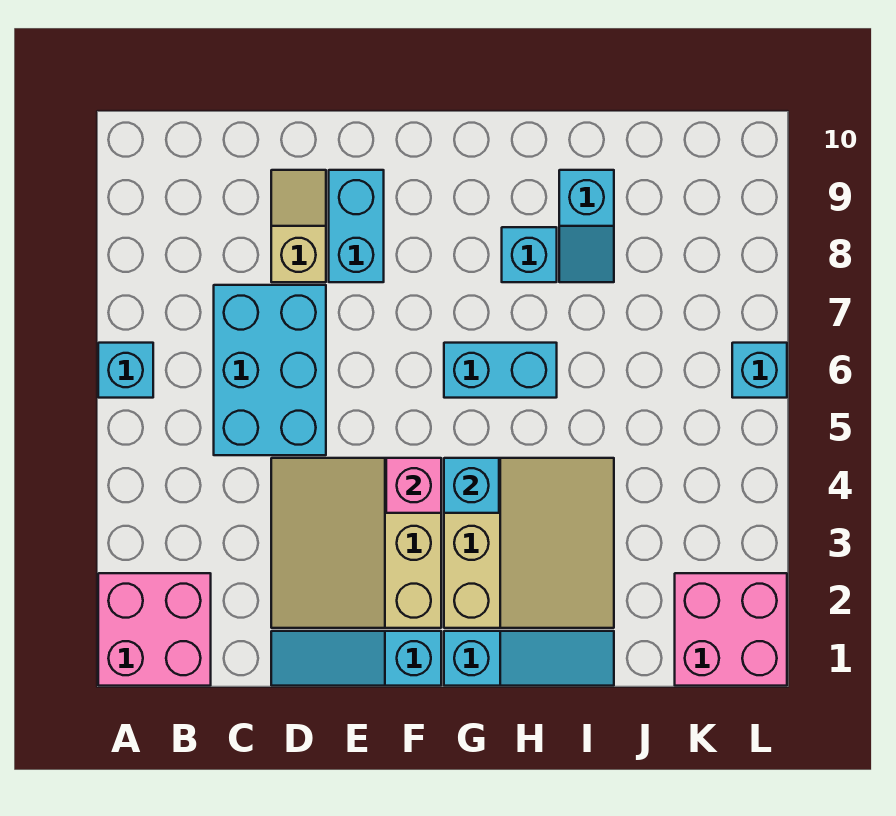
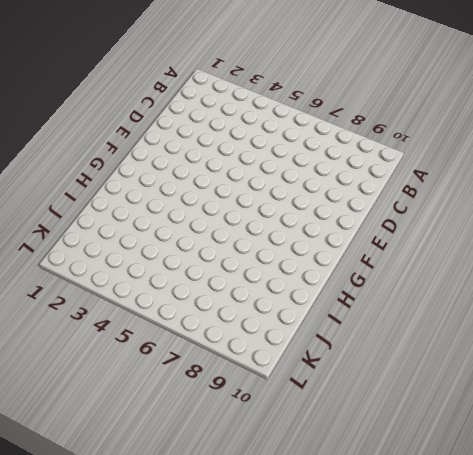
none -> pink brick A1:B2 level 1
none -> cyan brick A6 level 1
none -> cyan brick C5:D7 level 1

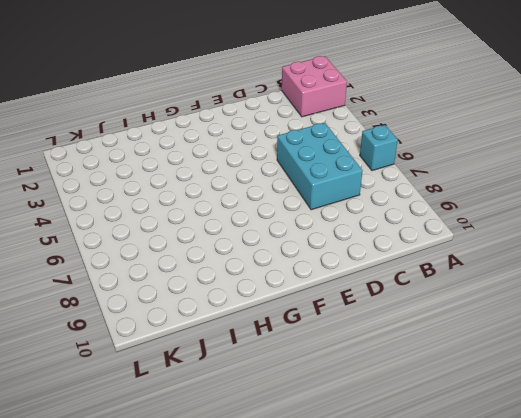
none -> cyan slope D1:F1 level 1 top F
none -> tan slope D2:F4 level 1 top F
none -> tan slope D8:D9 level 1 top 8

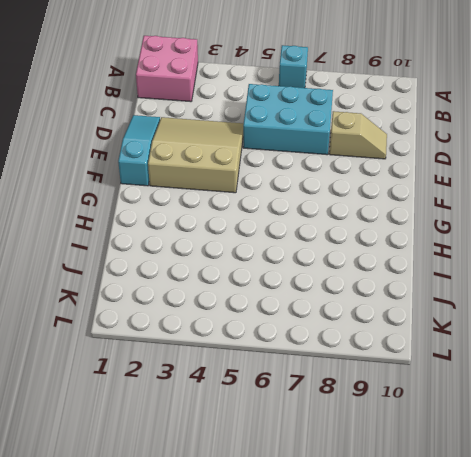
none -> cyan brick E8:E9 level 1
none -> cyan slope G1:I1 level 1 top G
none -> tan slope G2:I4 level 1 top G

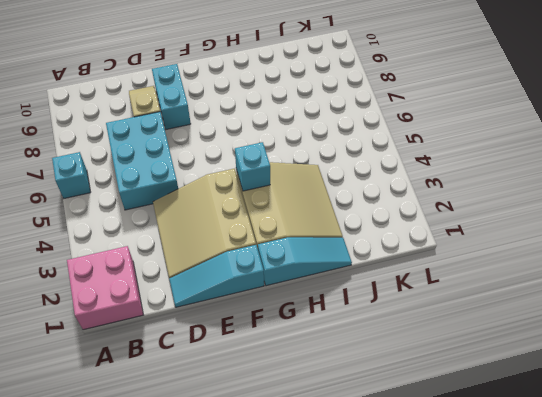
none -> cyan brick G6:H6 level 1
none -> cyan brick H8 level 1
none -> cyan slope I8:I9 level 1 top 9

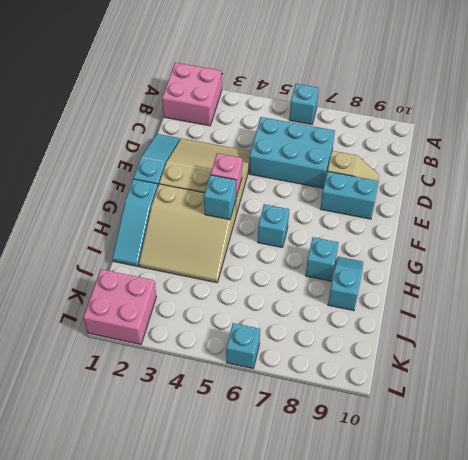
cyan brick G6 level 1 -> cyan brick G6:H6 level 1
cyan slope H9:I9 level 1 top I -> cyan slope I8:I9 level 1 top 9

